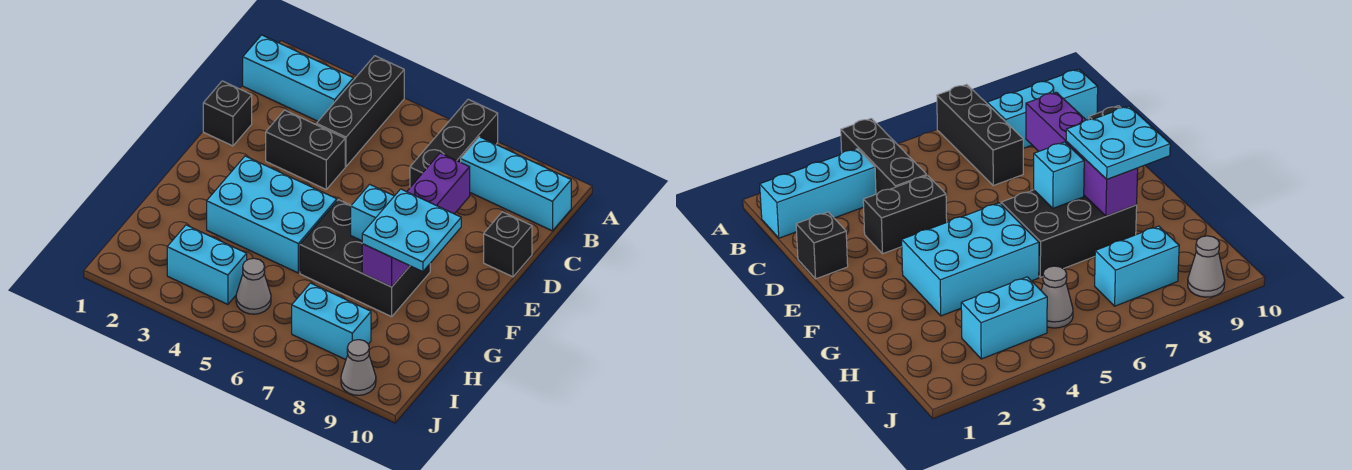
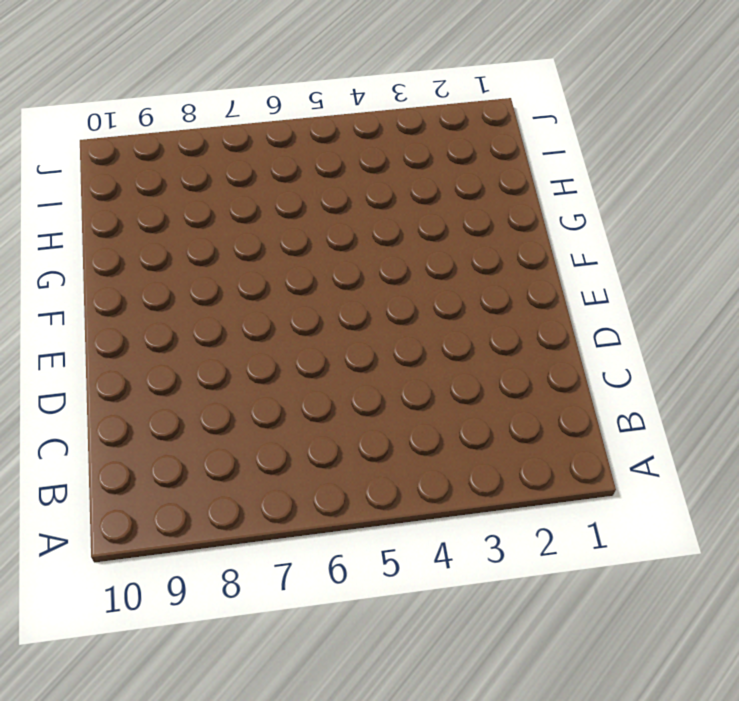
none -> black brick A4:C4 level 1
none -> black brick A7:C7 level 1
none -> cyan brick B1:B3 level 1

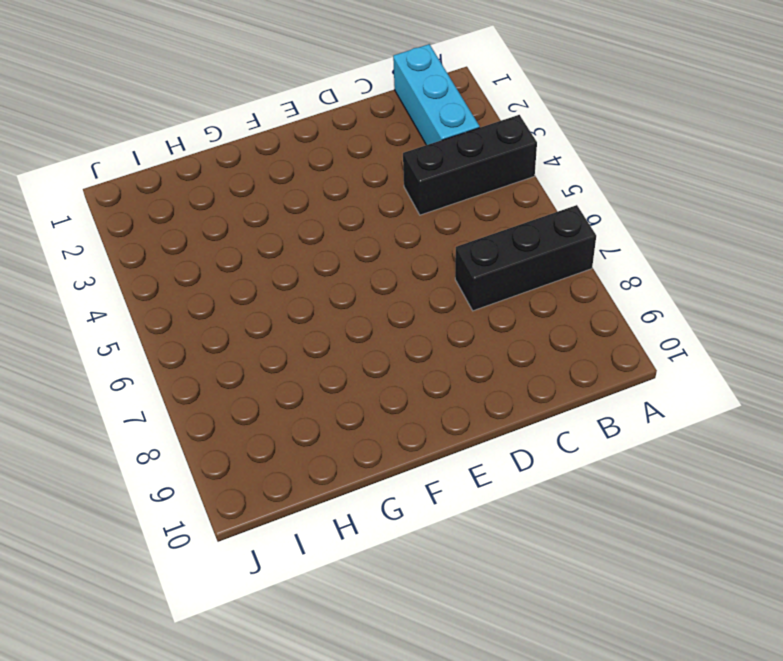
none -> cyan brick B8:B10 level 1
none -> black brick D1 level 1
none -> black brick D3:D4 level 1

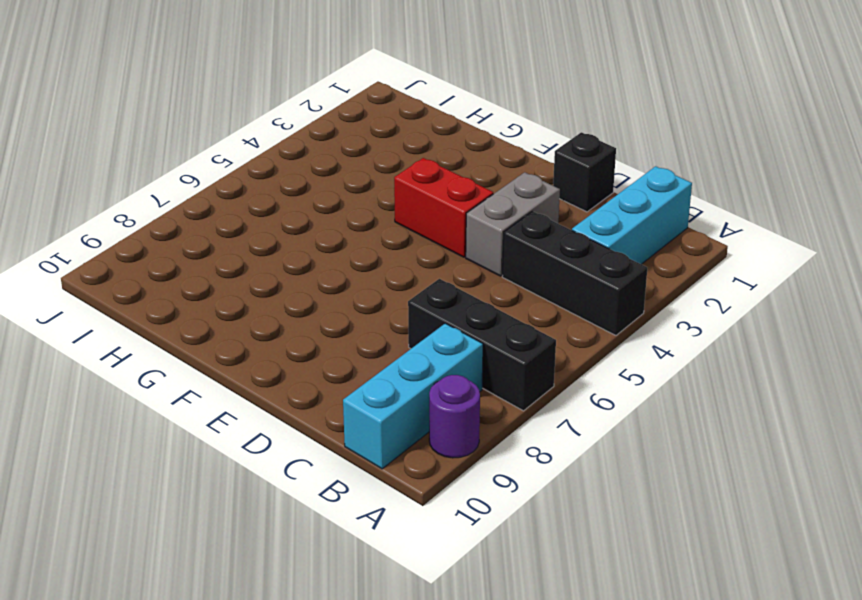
purple round brick A9 level 1 -> none
grey brick D3:D4 level 1 -> black brick D3:D4 level 1
red brick E4:F4 level 1 -> cyan brick F3:G5 level 1
none -> black brick D10 level 1
none -> black brick F6:G8 level 1
none -> cyan brick I3:I4 level 1

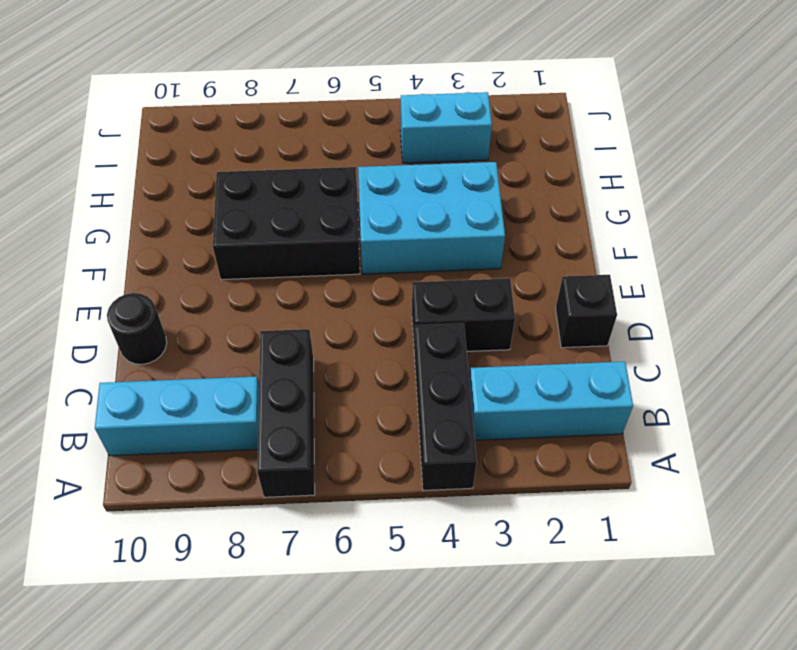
black round brick D10 level 1 -> black brick D10 level 1
none -> grey cone I5 level 1
none -> cyan brick I7:I8 level 1
none -> grey cone J9 level 1

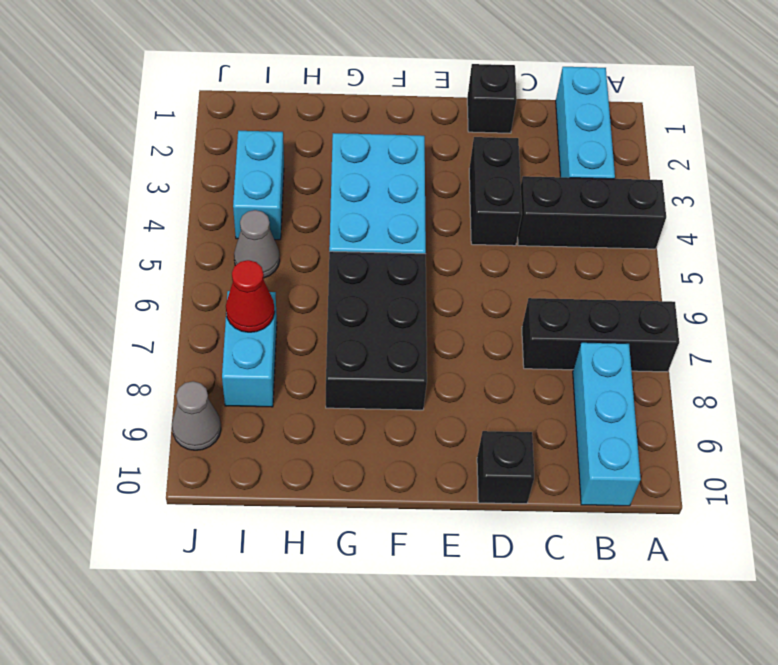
red cone I7 level 2 -> none
none -> purple brick D8:G8 level 2
none -> cyan brick F7 level 2
none -> cyan plate F8:G9 level 3

